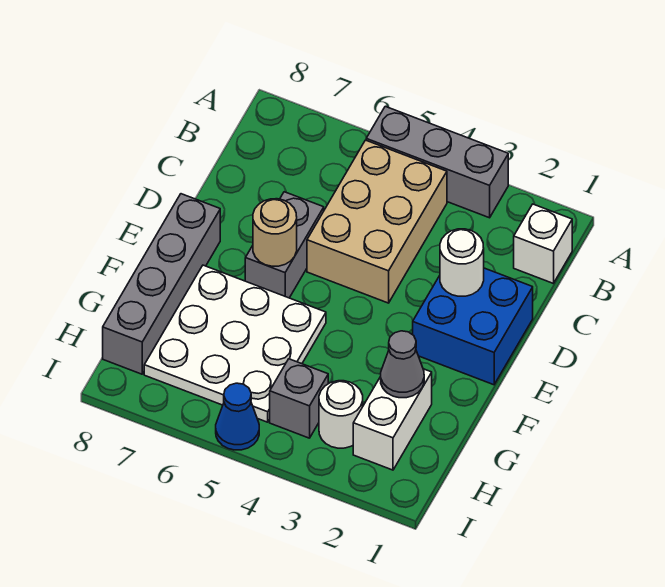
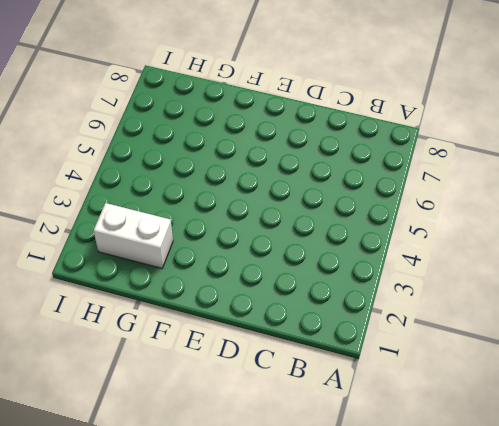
none -> grey brick A3:A5 level 1
none -> white brick B1 level 1
none -> tan brick B4:D5 level 1

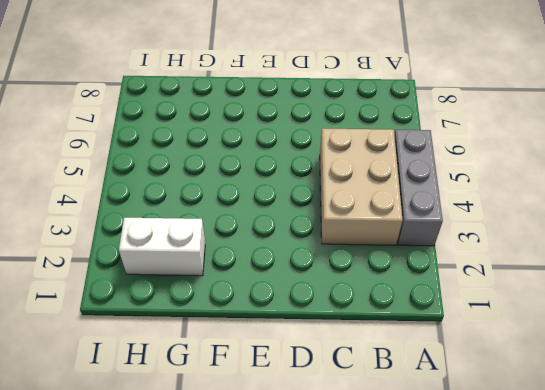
tan brick B3:C5 level 1 -> tan brick B4:D5 level 1
none -> white brick B1 level 1
none -> blue brick D1:E2 level 1
none -> grey brick D6:E6 level 1

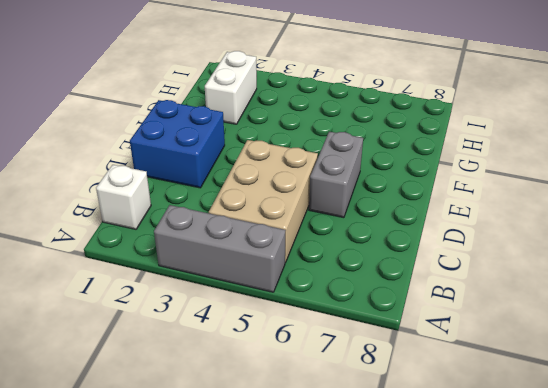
none -> grey brick E8:H8 level 1
none -> white plate F5:H7 level 1
none -> white round brick H3 level 1

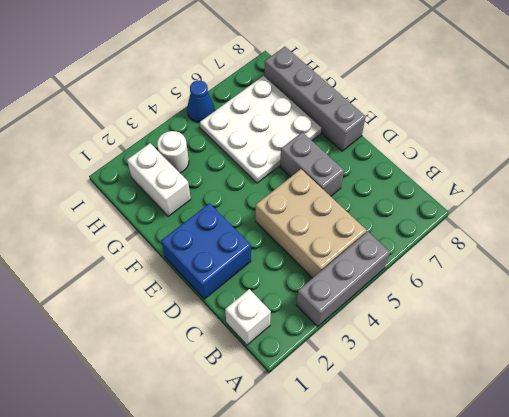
none -> grey brick H4 level 1
none -> white round brick D2 level 2
none -> tan round brick E6 level 2

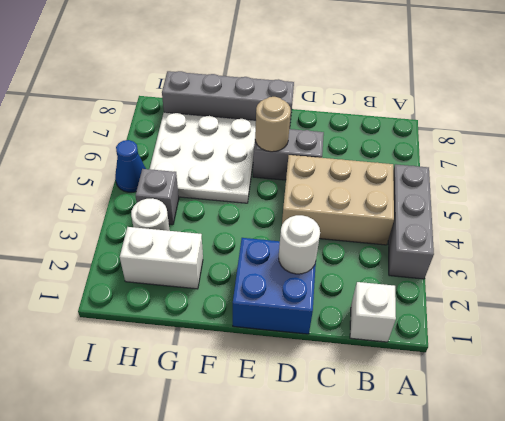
none -> grey cone G2 level 2

